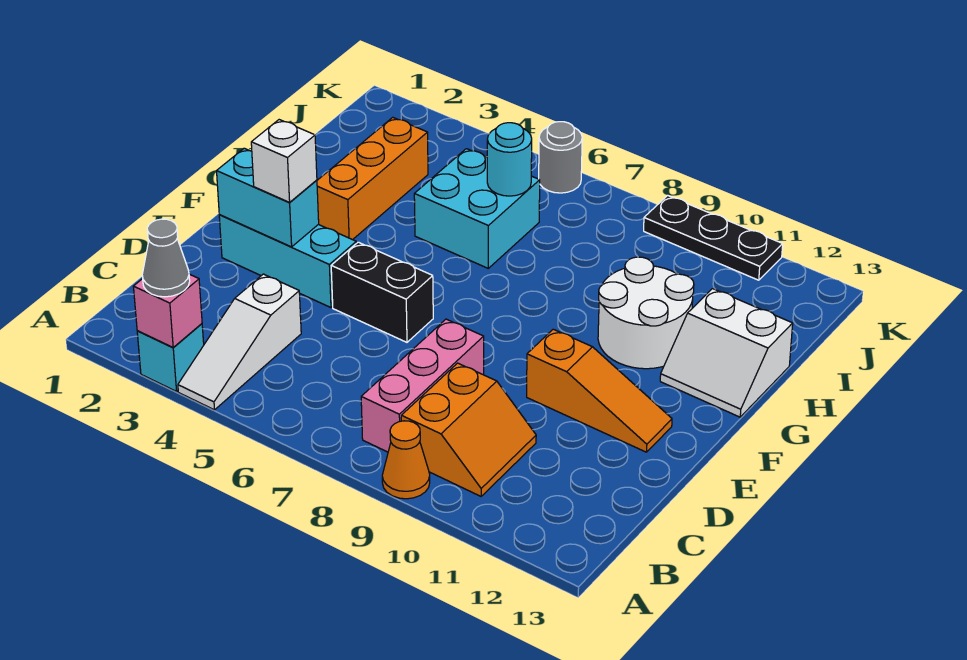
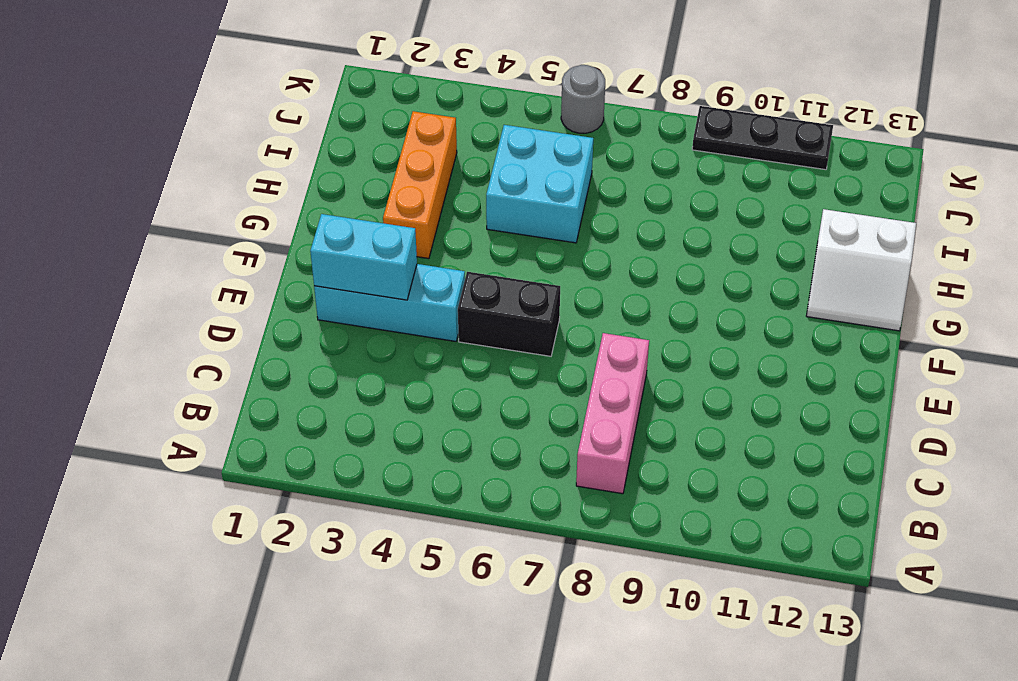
none -> cyan brick A3 level 1
none -> white slope A4:C4 level 1 top C
none -> orange cone A9 level 1

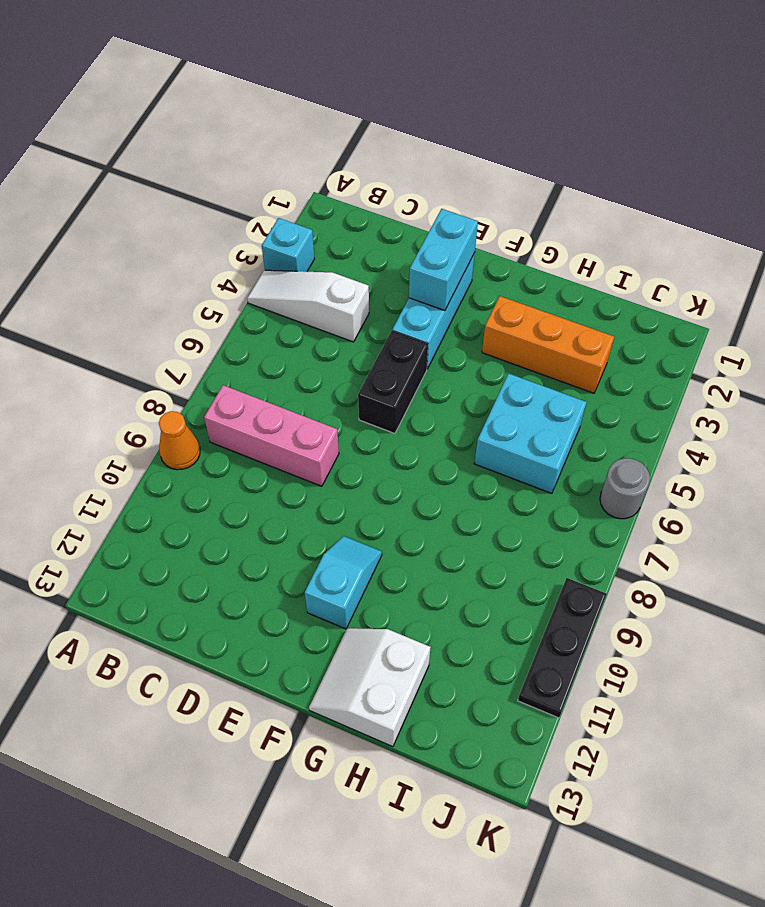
cyan slope F10:F11 level 1 top 11 -> none
none -> orange slope B9:C10 level 1 top 9
none -> orange slope E10:E12 level 1 top 10
none -> white round brick G10:H11 level 1

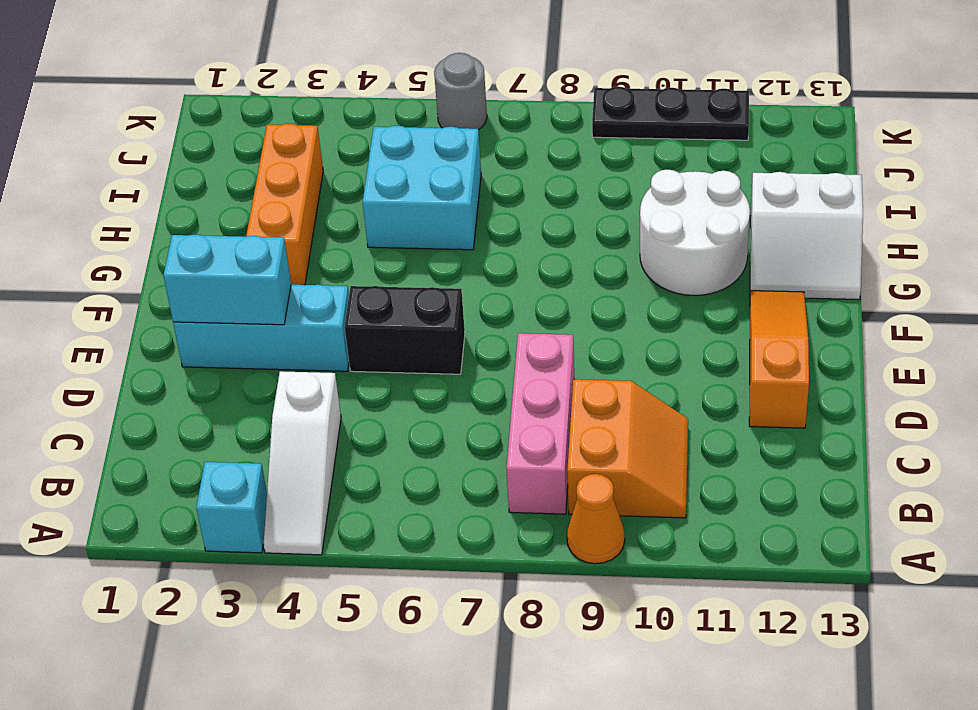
orange slope D12:F12 level 1 top D -> orange slope E10:E12 level 1 top 10
none -> pink brick A3 level 2
none -> cyan round brick I6 level 2
none -> grey cone A3 level 3

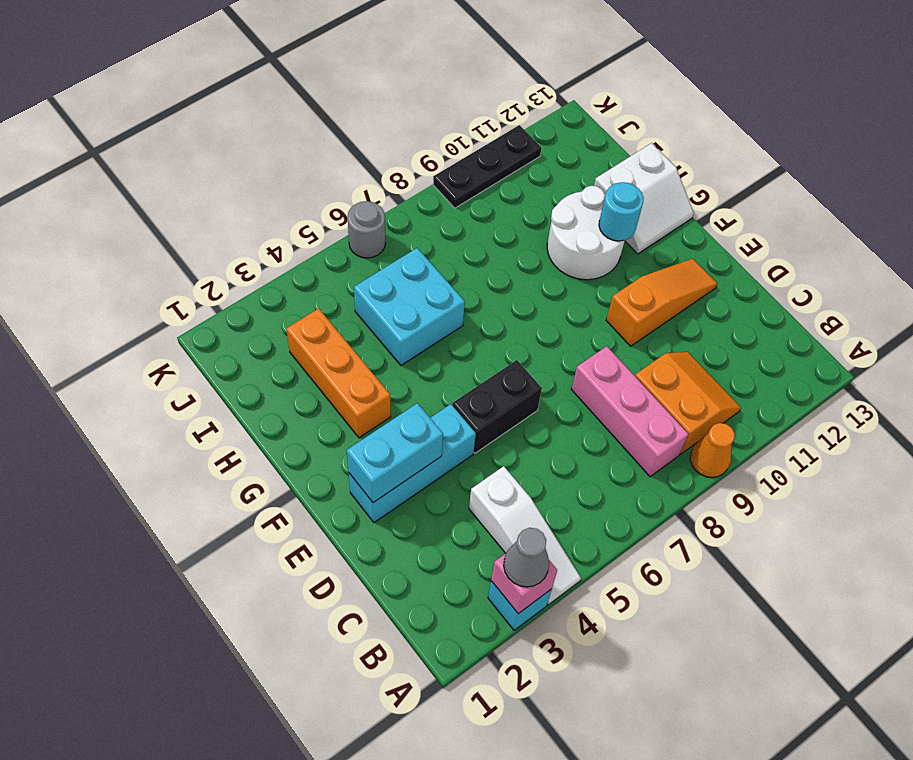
cyan round brick G11 level 2 -> cyan round brick I6 level 2
none -> white brick E3 level 3

